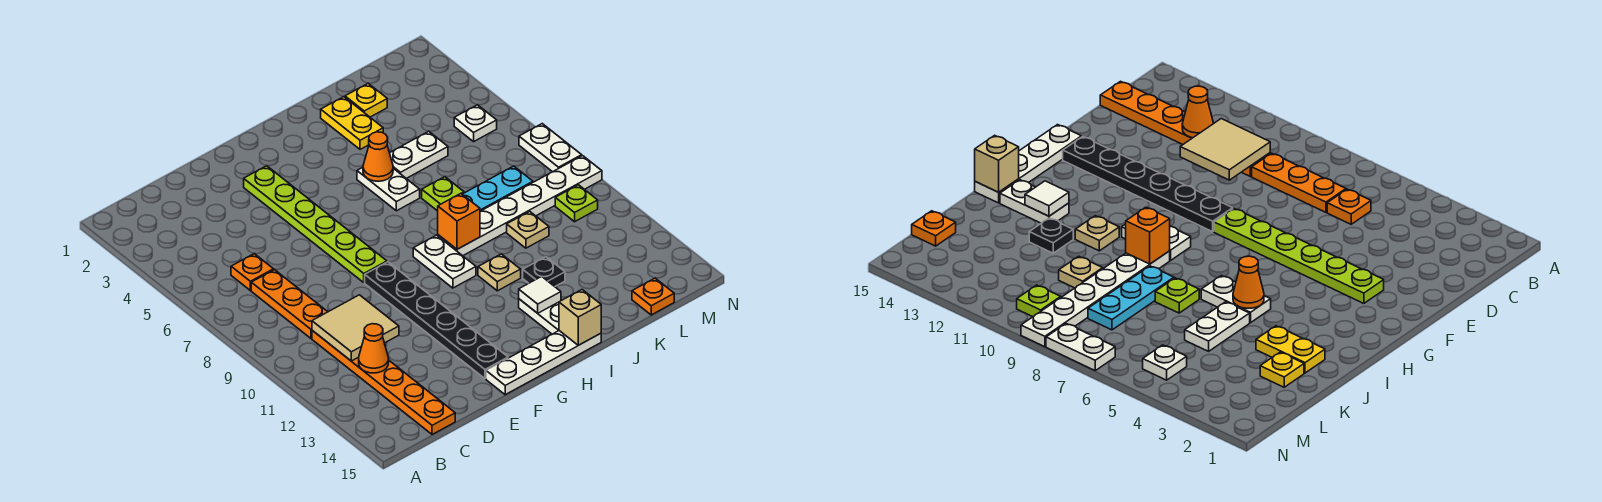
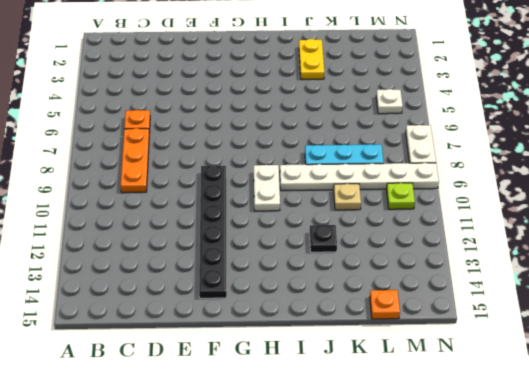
none -> orange plate C10:C15 level 1
none -> lime plate F3:F8 level 1
none -> white plate F15:I15 level 1

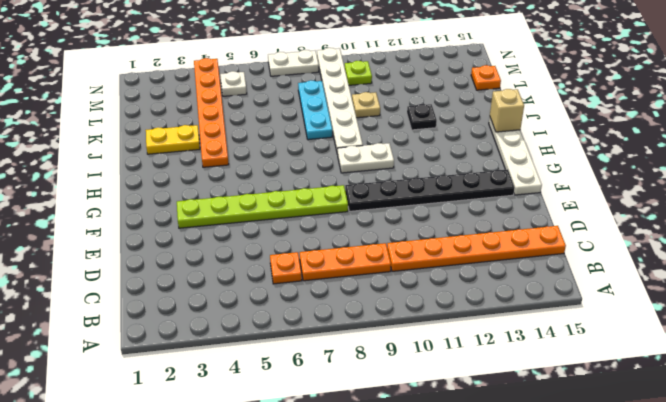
orange plate I4:N4 level 1 -> none
none -> white plate I5:I6 level 1
none -> tan plate I11 level 1
none -> white plate I13:I14 level 1

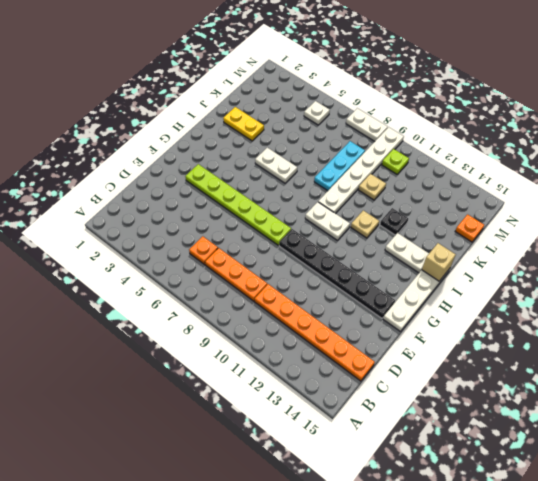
none -> white plate J5:K5 level 1
none -> lime plate J7 level 1
none -> yellow plate K2 level 1

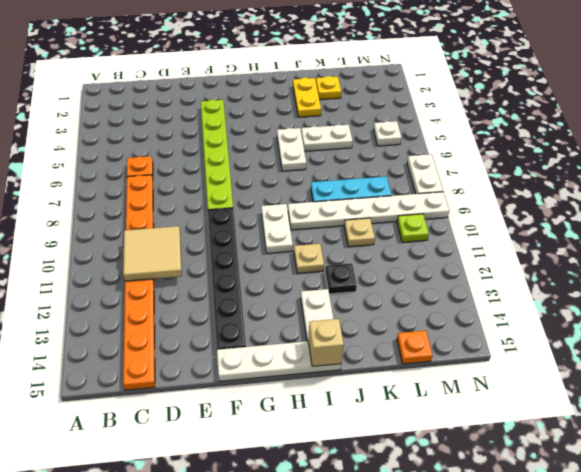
none -> lime plate J7 level 1
none -> orange cone C12 level 2
none -> orange cone I5 level 2

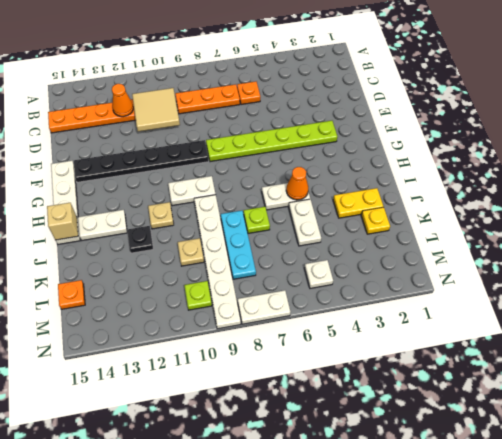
none -> orange brick I9 level 2
none -> white tile I13 level 2

